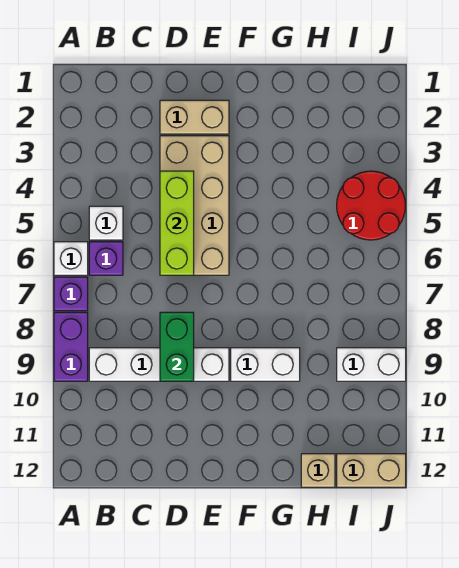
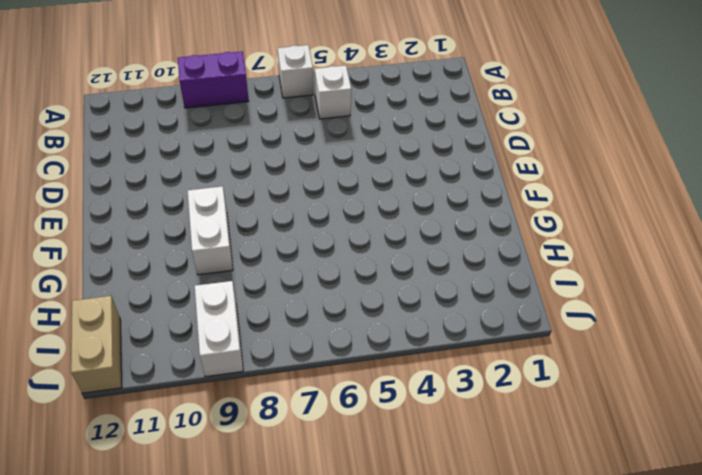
none -> purple brick A7 level 1
none -> purple brick B6 level 1
none -> white brick B9:E9 level 1

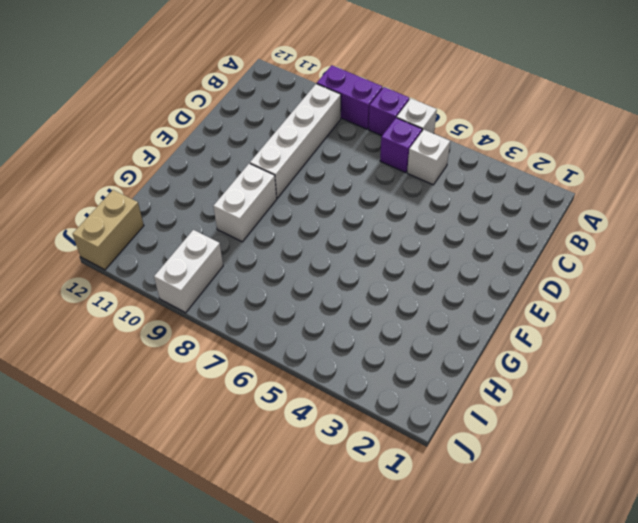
none -> tan brick D2:E2 level 1
none -> tan brick D3:E6 level 1
none -> tan brick H12 level 1

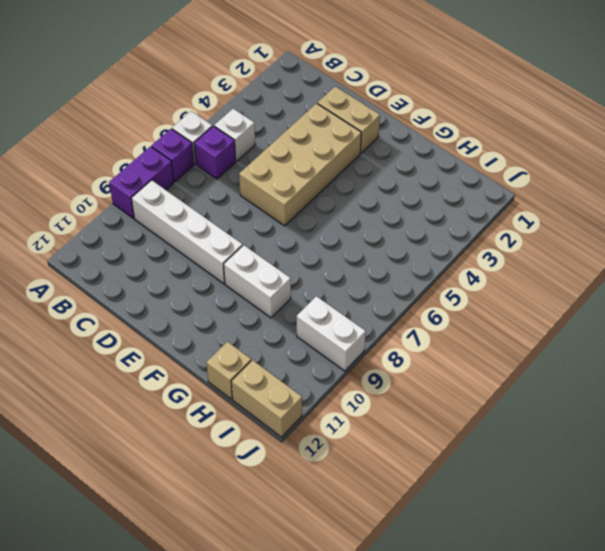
none -> red round brick I4:J5 level 1
none -> lime brick D4:D6 level 2
none -> green brick D8:D9 level 2

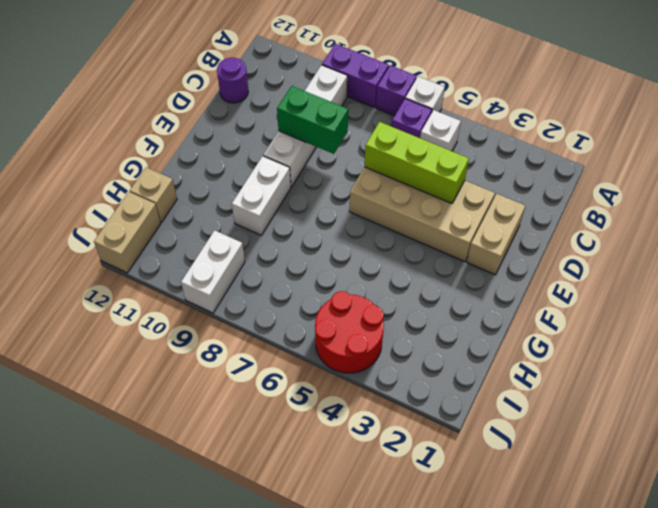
purple round brick C12 level 1 -> none

